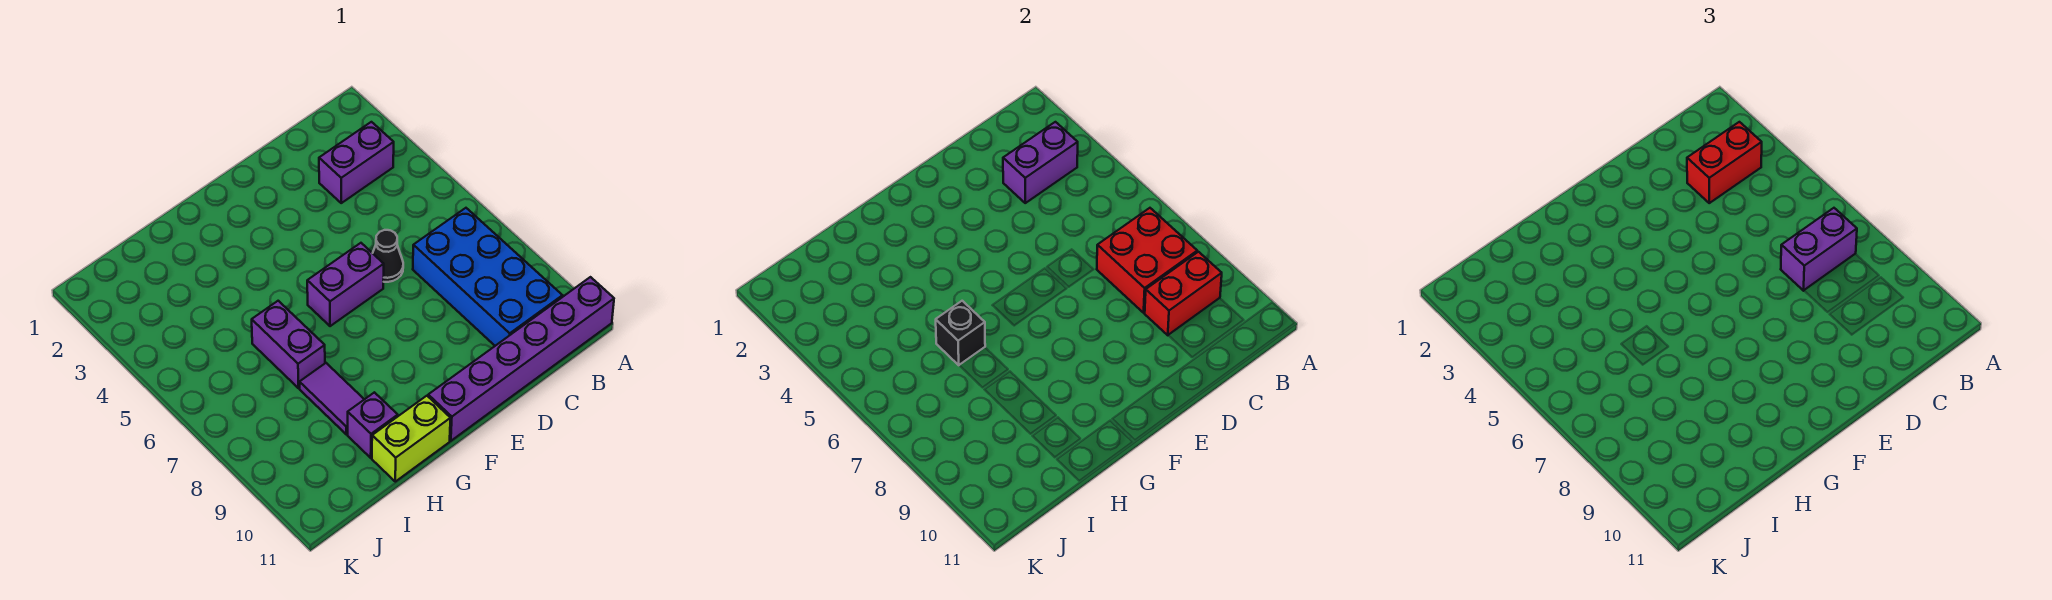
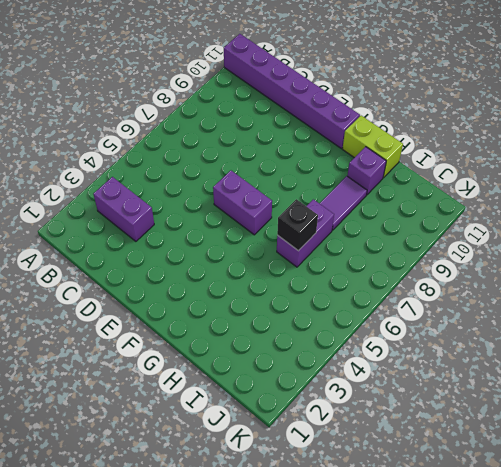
none -> blue brick B7:C10 level 1
none -> black cone D6 level 1
none -> purple brick B3:C3 level 2

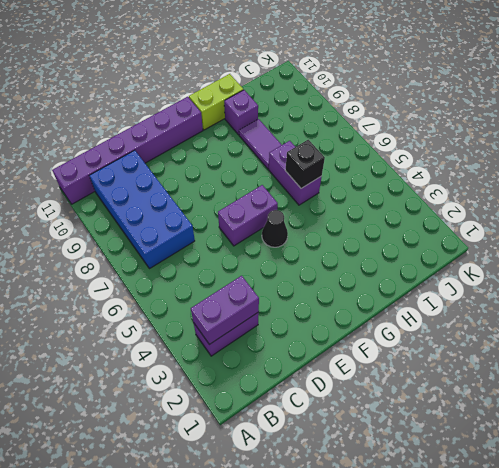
black cone F5 level 1 -> black cone D6 level 1
none -> red brick B7:C8 level 2
none -> red brick B9:C9 level 2
none -> red brick B3:C3 level 3

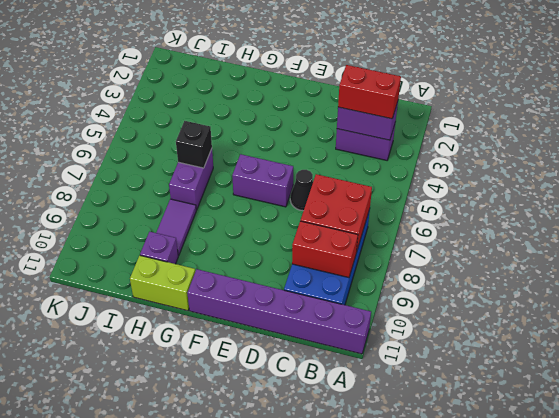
none -> purple brick B7:C7 level 3

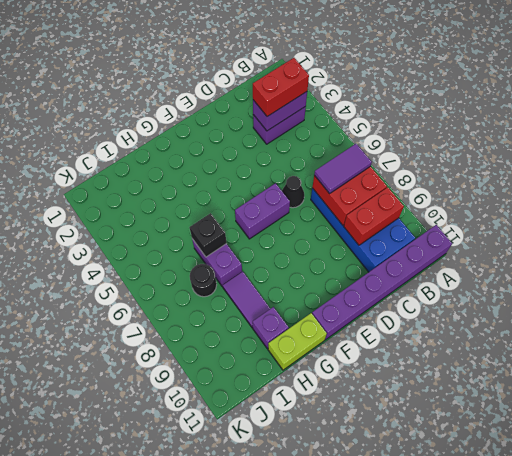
purple tile B7:C7 level 3 -> purple brick B7:C7 level 3
black round brick I7 level 1 -> none

